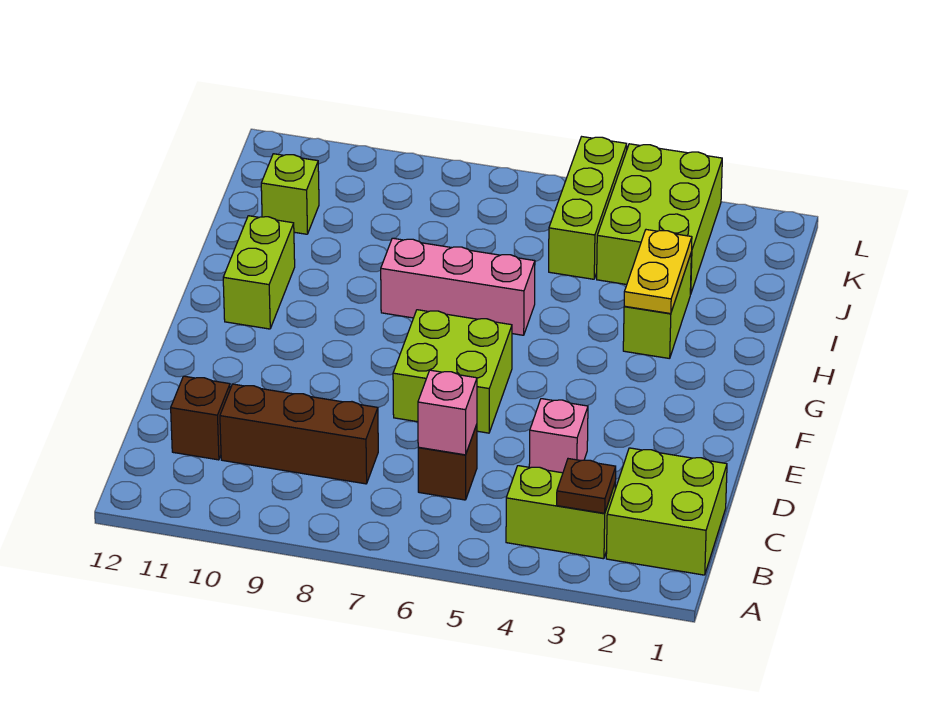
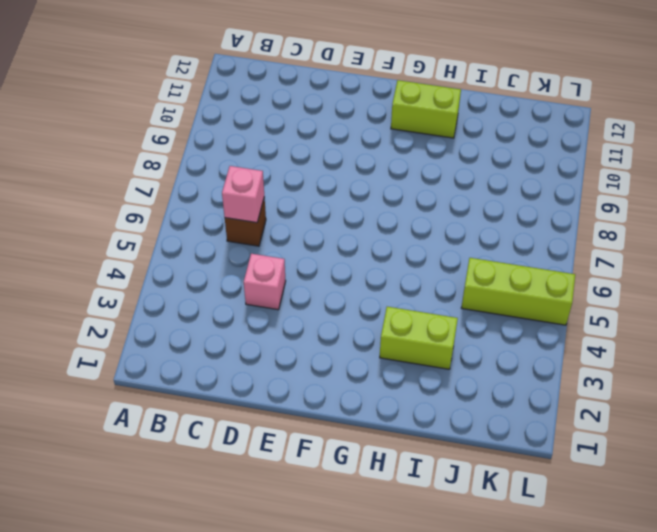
none -> lime brick B1:C2 level 1
none -> lime brick B3:B4 level 1
none -> brown brick C8:C10 level 1

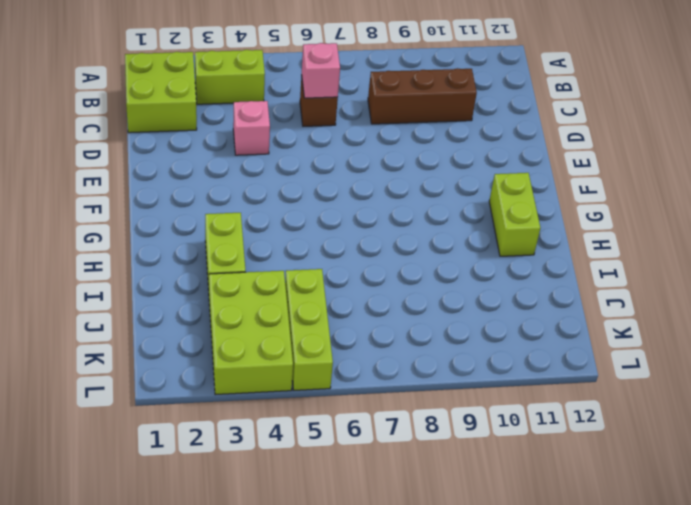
none -> brown brick C11 level 1
none -> lime brick E6:F7 level 1
none -> pink brick H6:H8 level 1

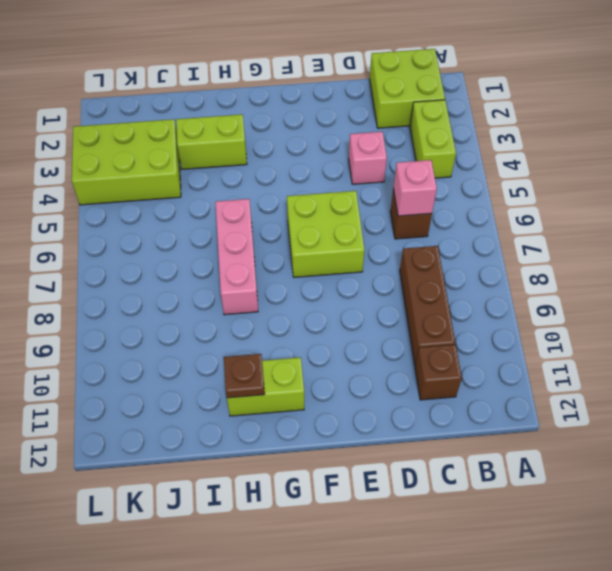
brown plate H11 level 2 -> brown plate B3 level 2
none -> lime brick J5:L5 level 1
none -> lime brick J11 level 1
none -> yellow plate H3:I3 level 2

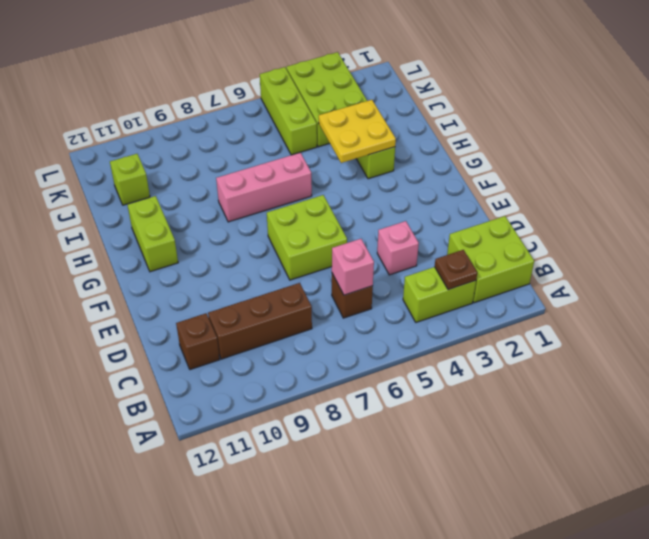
yellow plate H3:I4 level 2 -> yellow plate H3:I3 level 2

